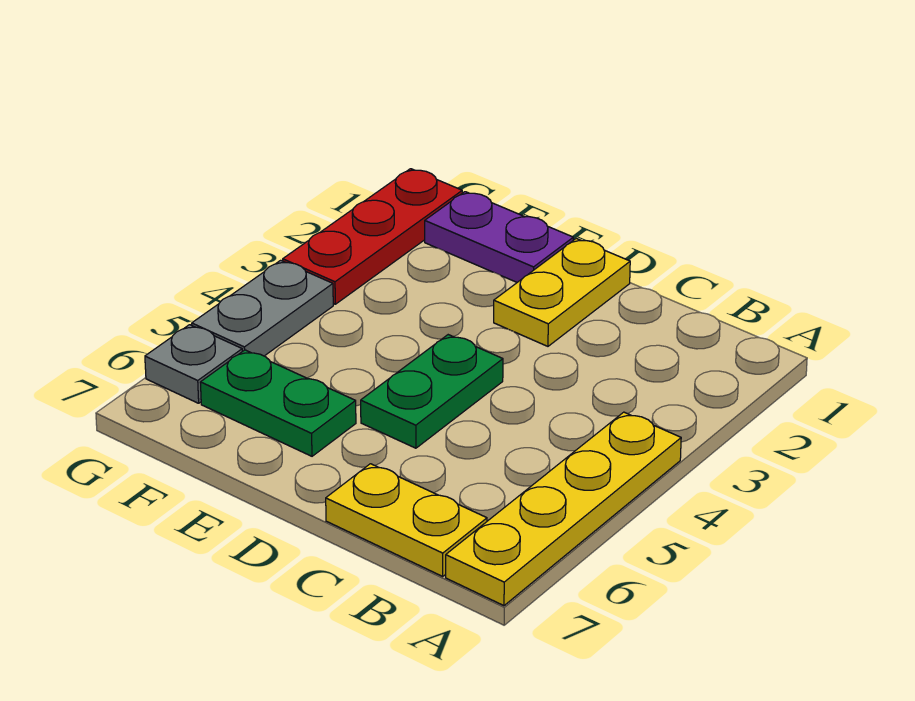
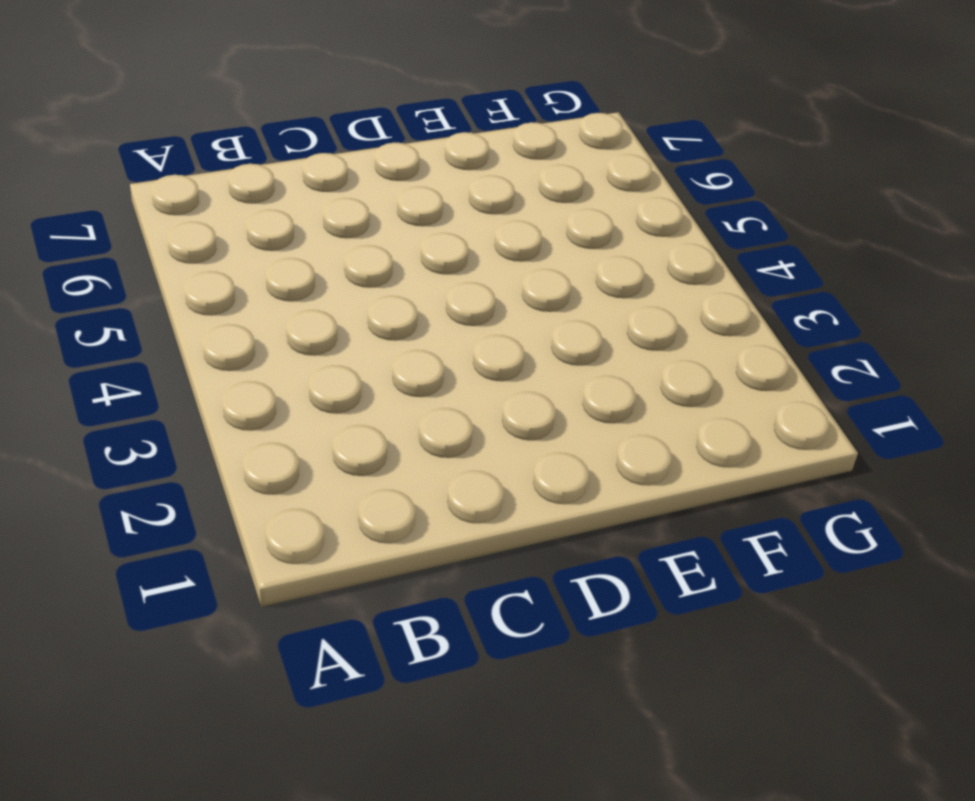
none -> yellow plate A4:A7 level 1
none -> yellow plate B7:C7 level 1

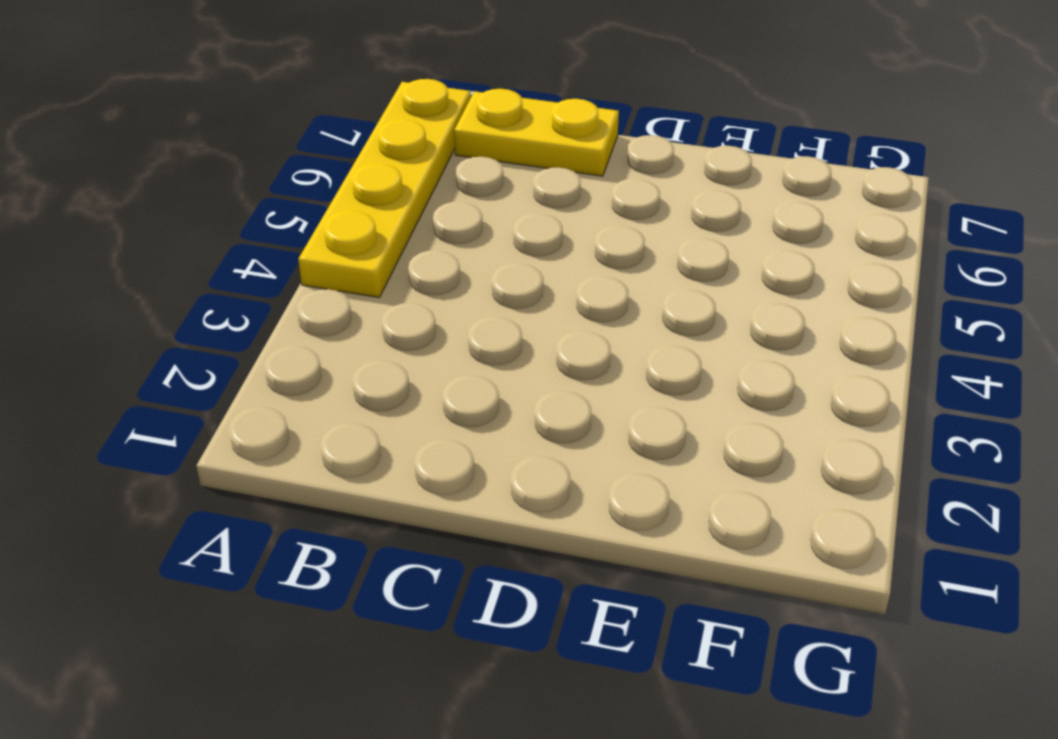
none -> yellow plate D1:D2 level 1
none -> green plate D4:D5 level 1

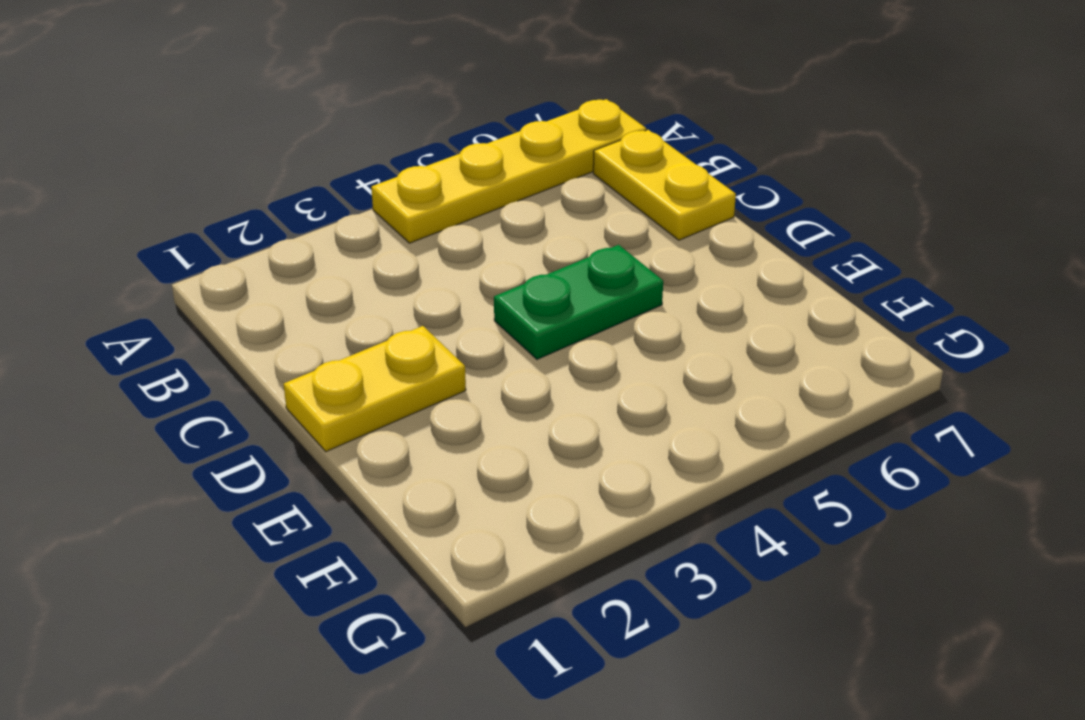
none -> purple plate E1:F1 level 1
none -> green plate E6:F6 level 1

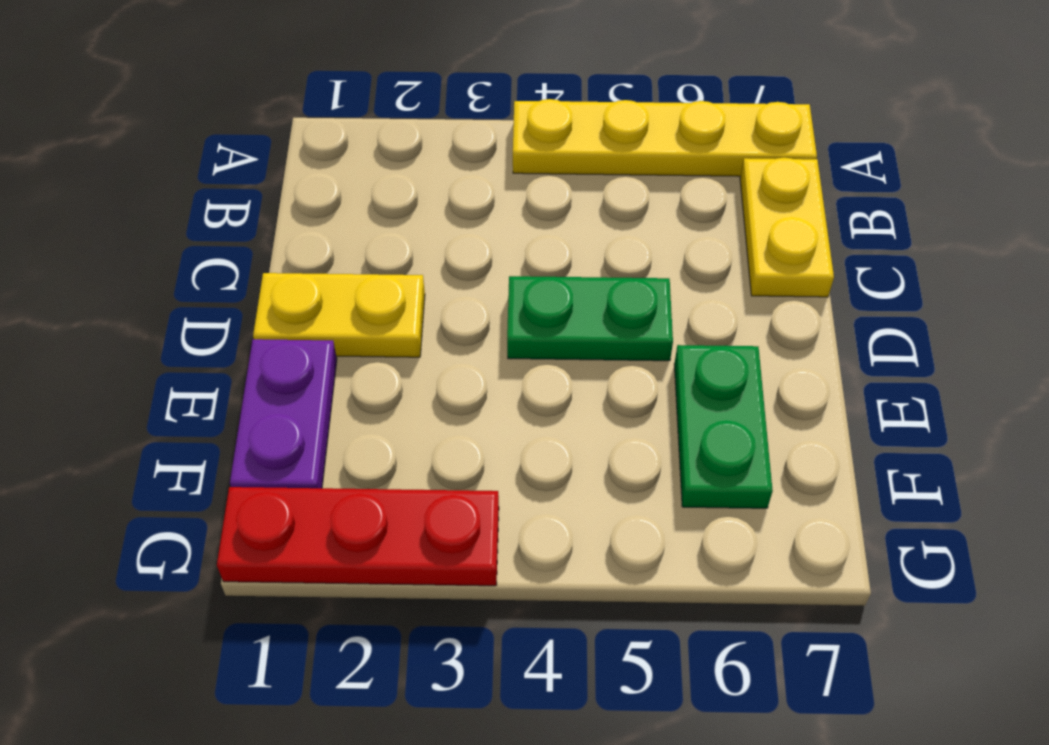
none -> grey plate G4:G5 level 1
none -> grey plate G6 level 1

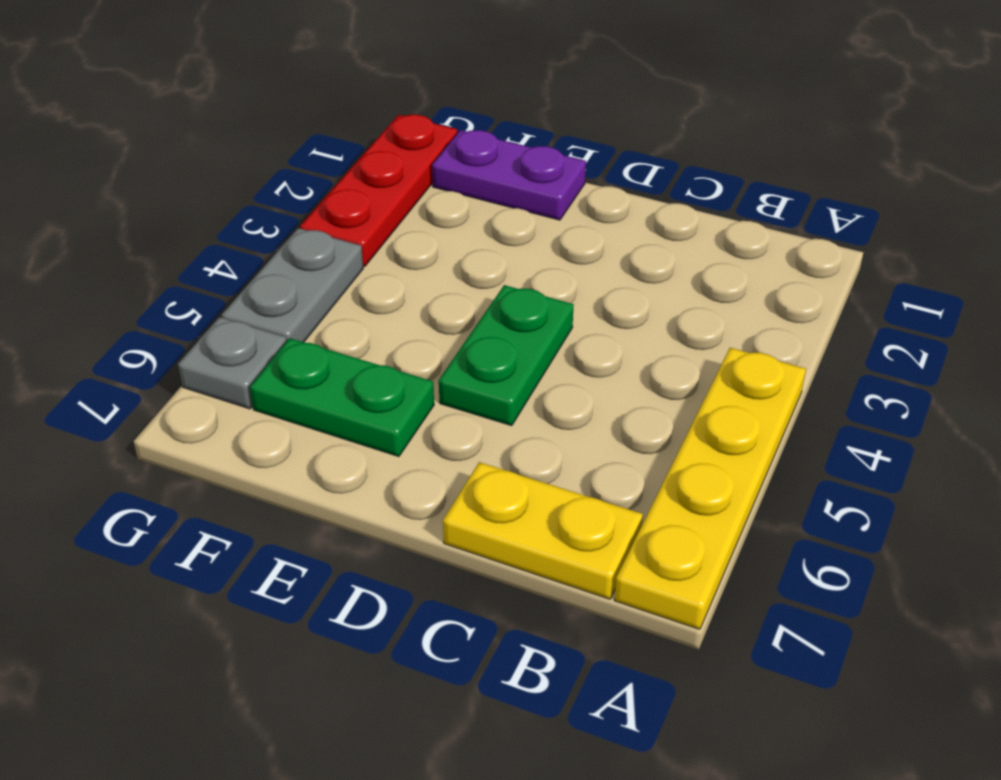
none -> yellow plate D1:D2 level 1

